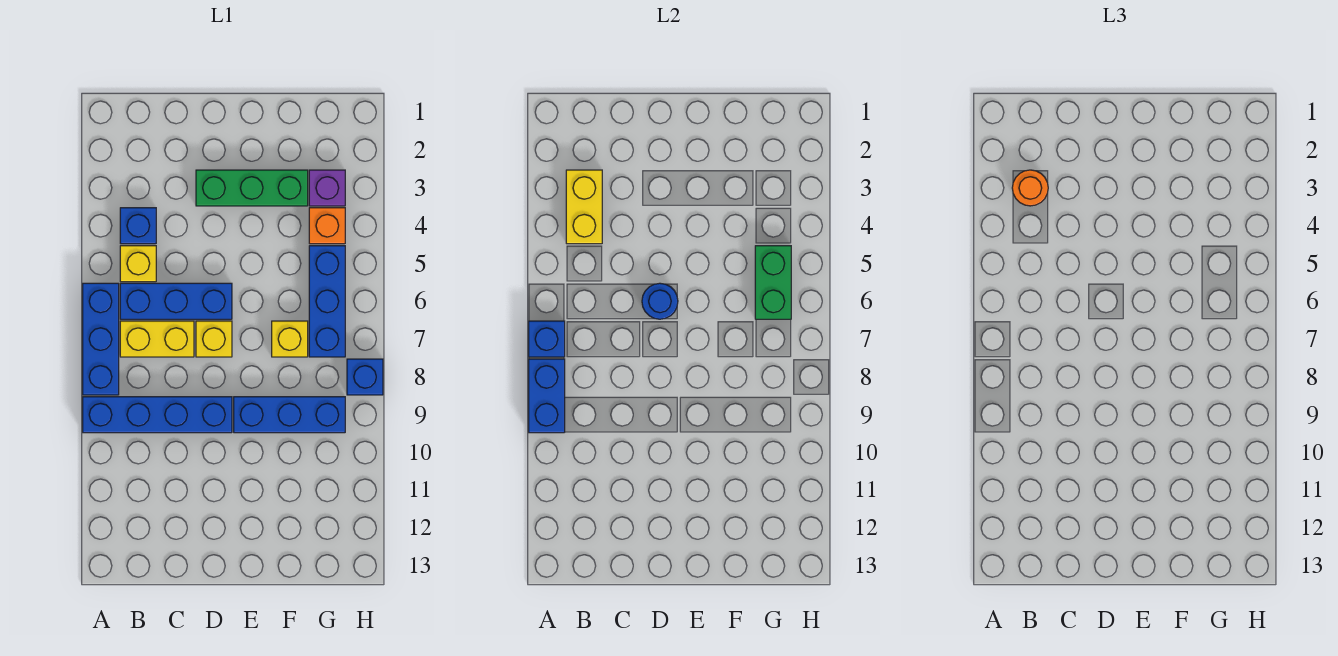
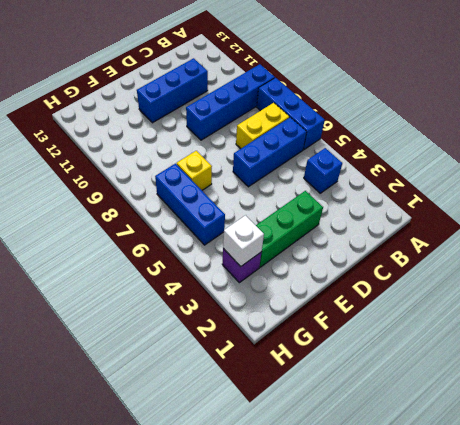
blue brick C11:E11 level 1 -> blue brick E9:G9 level 1
white brick G3 level 2 -> none
none -> yellow brick B5 level 1
none -> yellow brick D7 level 1
none -> orange brick G4 level 1

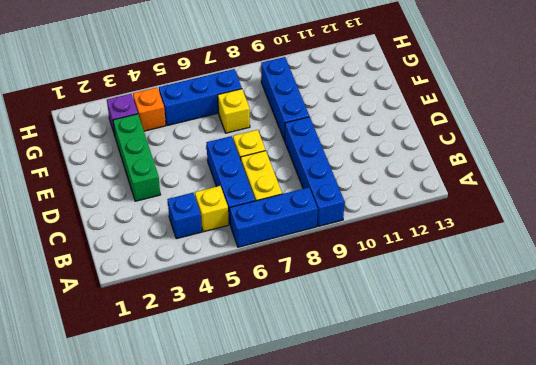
none -> blue brick H8 level 1
none -> blue brick A7 level 2
none -> blue brick A8:A9 level 2

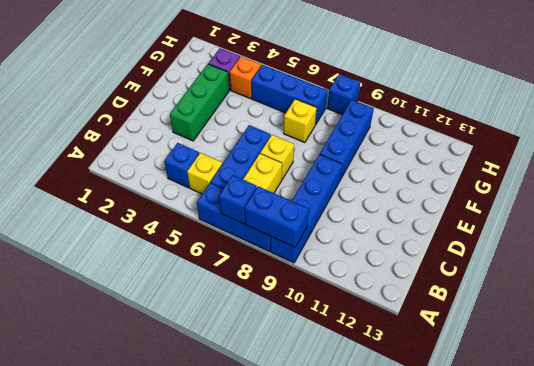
none -> yellow brick B3:B4 level 2
none -> blue round brick D6 level 2
none -> green brick G5:G6 level 2

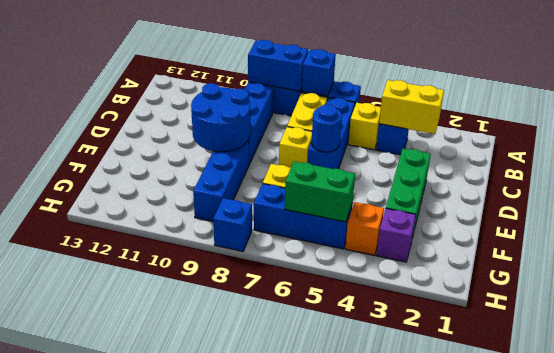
blue round brick D9:E10 level 2 -> none
none -> orange round brick B3 level 3

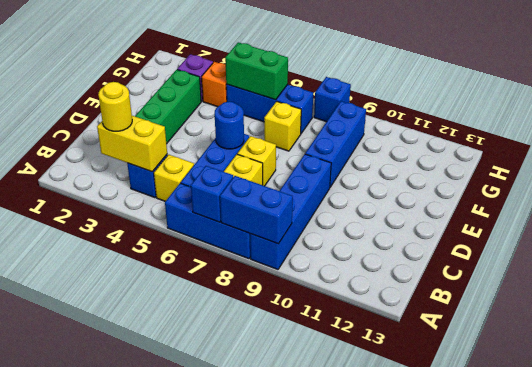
yellow round brick B3 level 3 -> orange round brick B3 level 3

